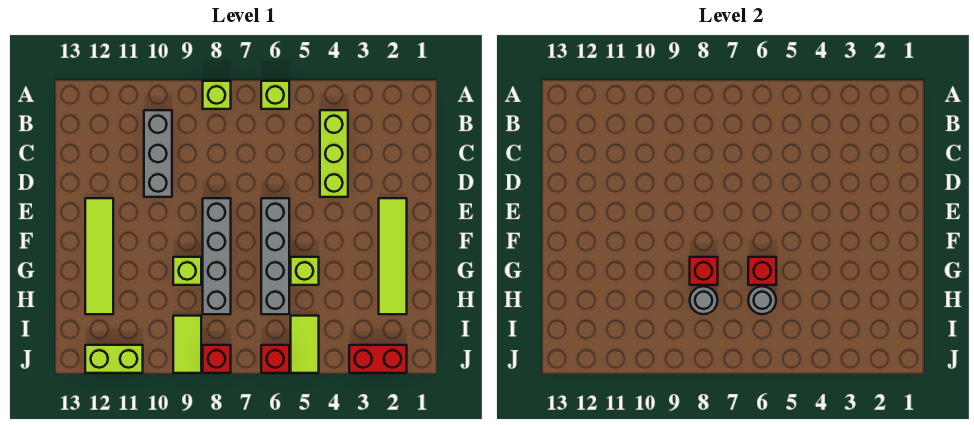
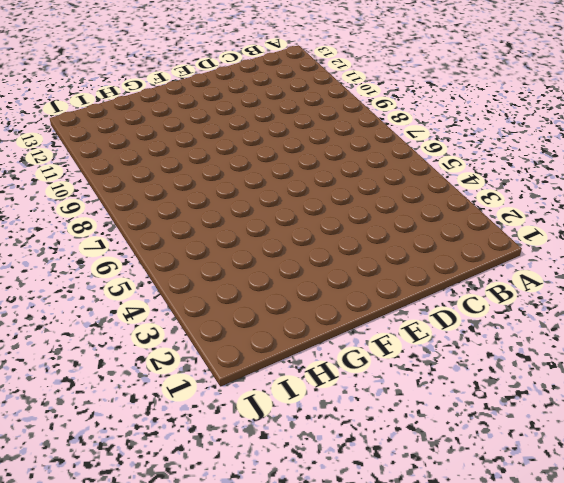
none -> lime brick A6 level 1
none -> lime brick A8 level 1
none -> lime brick B4:D4 level 1

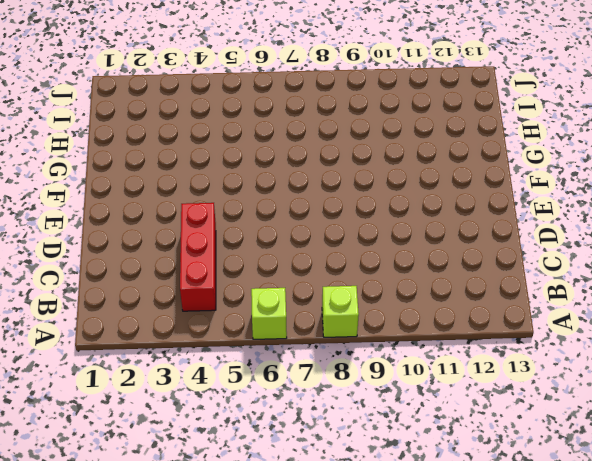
red brick B4:D4 level 1 -> lime brick B4:D4 level 1
none -> grey brick B10:D10 level 1
none -> lime tile E2:H2 level 1
none -> grey brick E6:H6 level 1

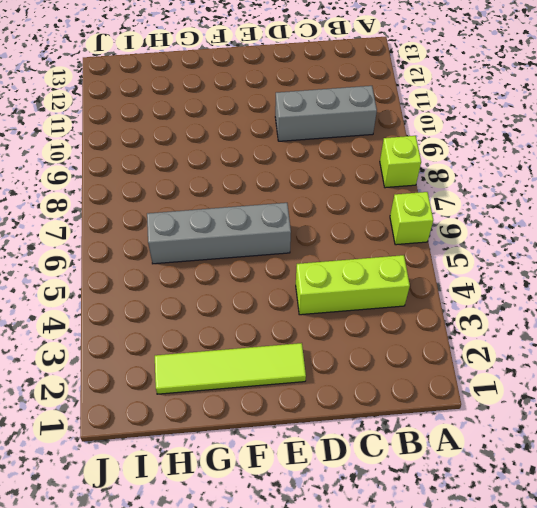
none -> grey brick E8:H8 level 1
none -> lime tile E12:H12 level 1
none -> lime brick G5 level 1

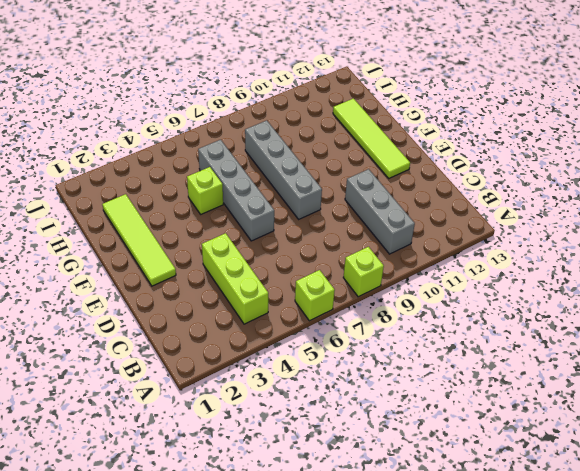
none -> lime brick G9 level 1
none -> lime tile I5:J5 level 1
none -> lime tile I9:J9 level 1

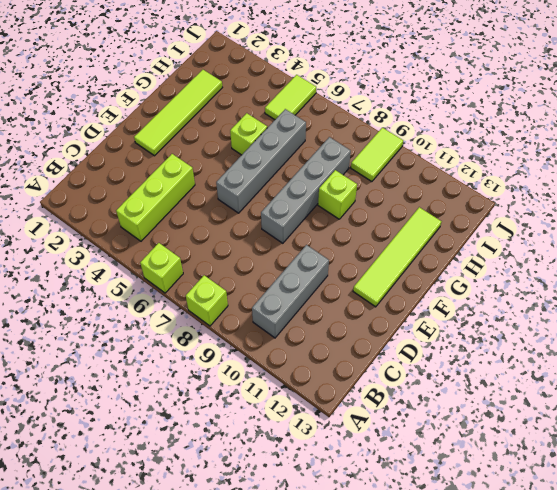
none -> red brick J2:J3 level 1
none -> red brick J6 level 1
none -> red brick J8 level 1

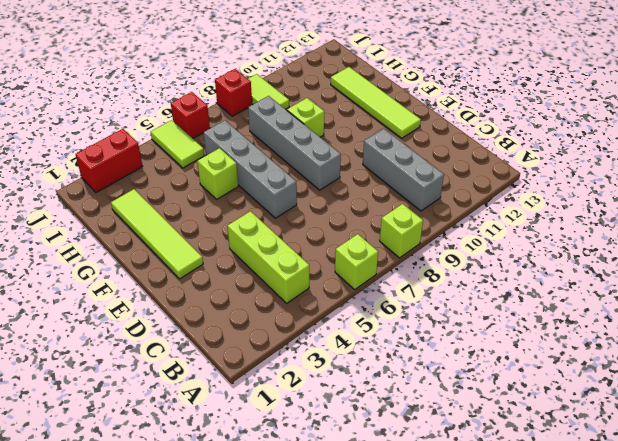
none -> lime brick J11:J12 level 1
none -> red brick G6 level 2
none -> red brick G8 level 2

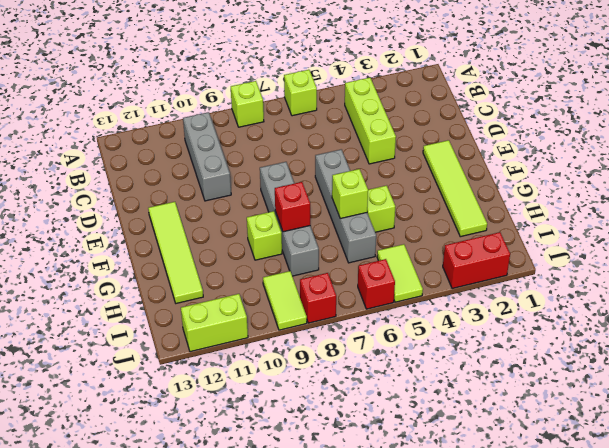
lime brick G6 level 2 -> red brick G6 level 2
none -> grey round brick H6 level 2
none -> grey round brick H8 level 2

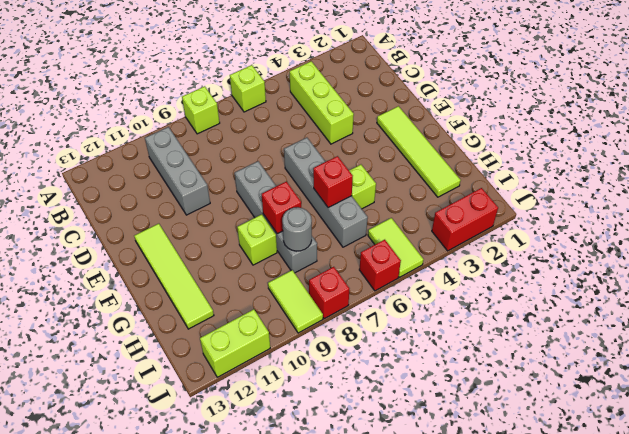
none -> grey round brick H6 level 2

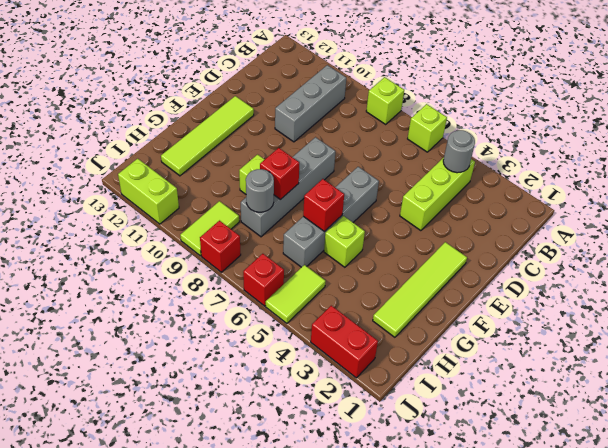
grey round brick B4 level 2 -> grey round brick H6 level 2

